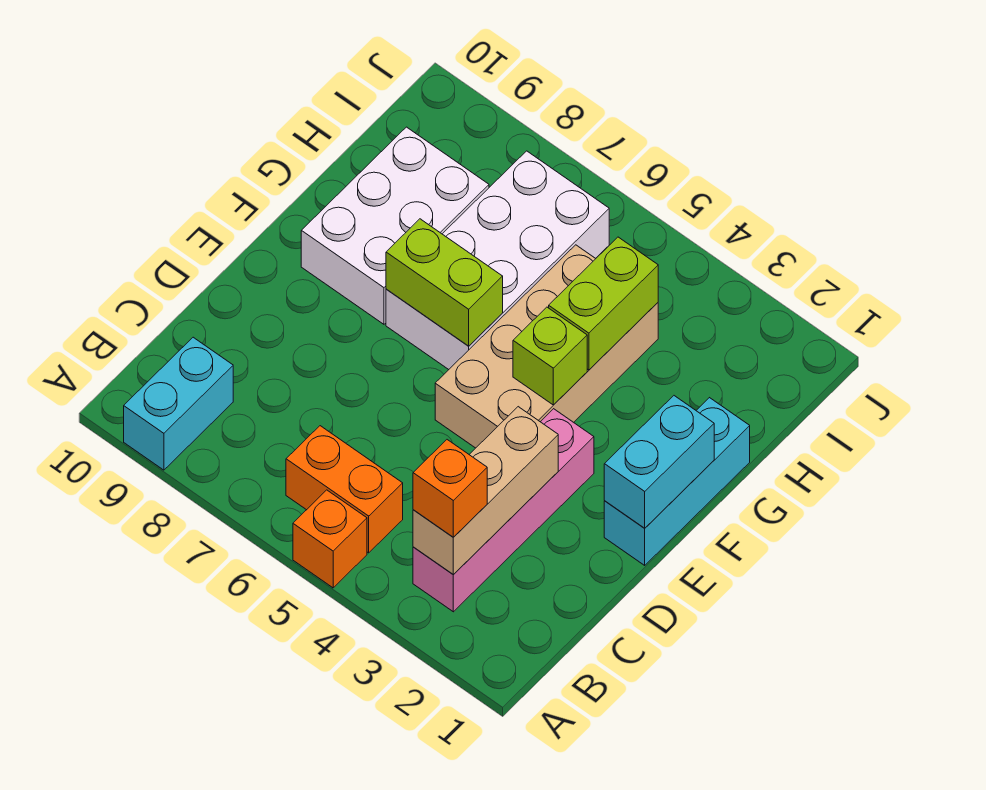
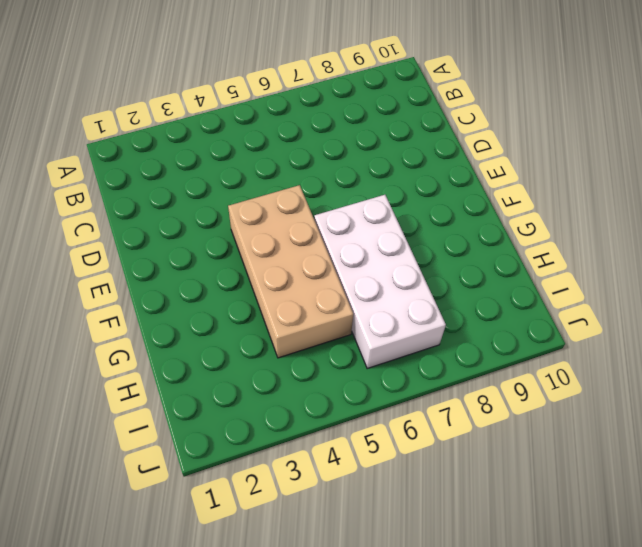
none -> orange brick A5 level 1
none -> cyan brick A9:B9 level 1
none -> pink brick B3:E3 level 1

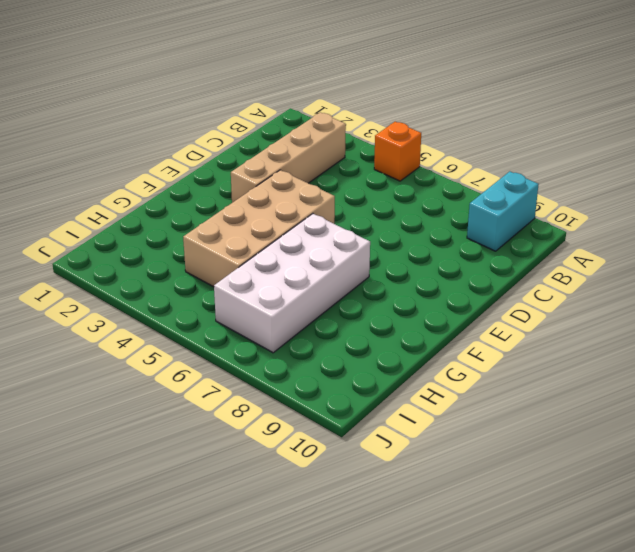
tan brick B3:E3 level 1 -> pink brick B3:E3 level 1
none -> orange brick B5:B6 level 1
none -> cyan brick E1:G1 level 1
none -> white brick F8:H9 level 1

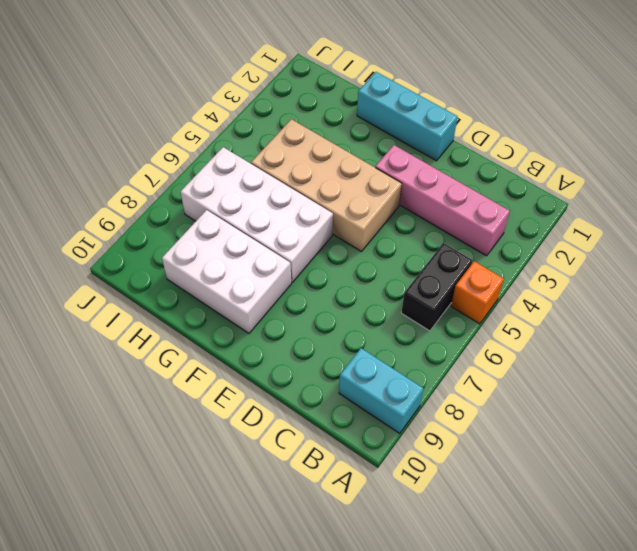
black brick B5:B6 level 1 -> orange brick B5:B6 level 1
none -> tan brick B3:D3 level 2
none -> cyan brick E1:F1 level 2
none -> lime brick F4 level 2

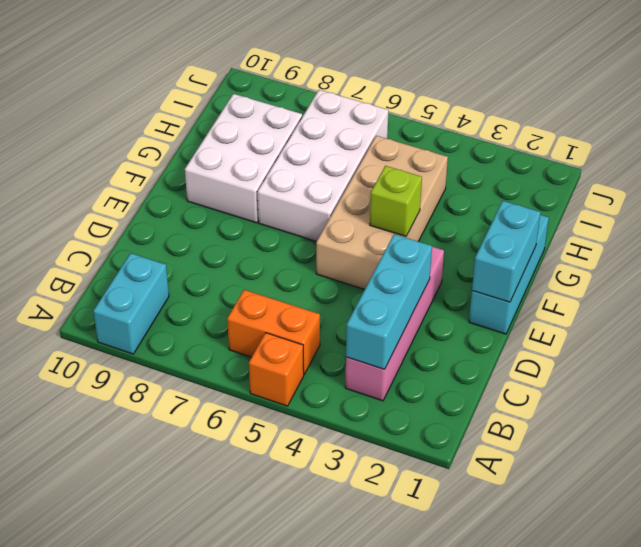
cyan brick B3:D3 level 2 -> tan brick B3:D3 level 2
none -> lime brick F6:F7 level 2
none -> lime brick G4:H4 level 2
none -> orange brick B3 level 3

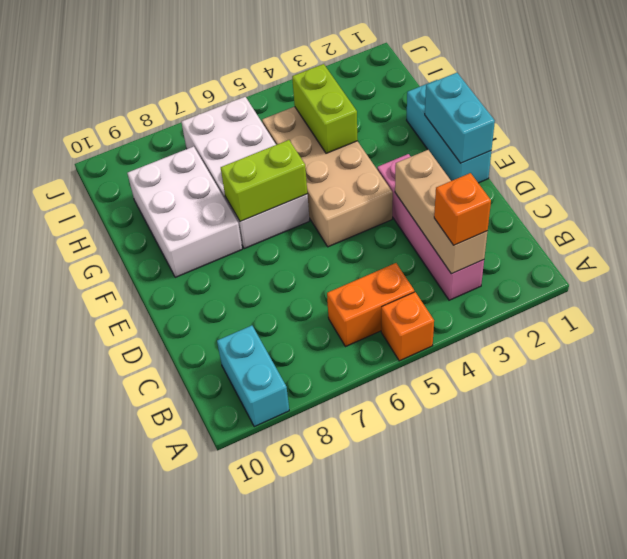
none -> lime brick F4 level 2

